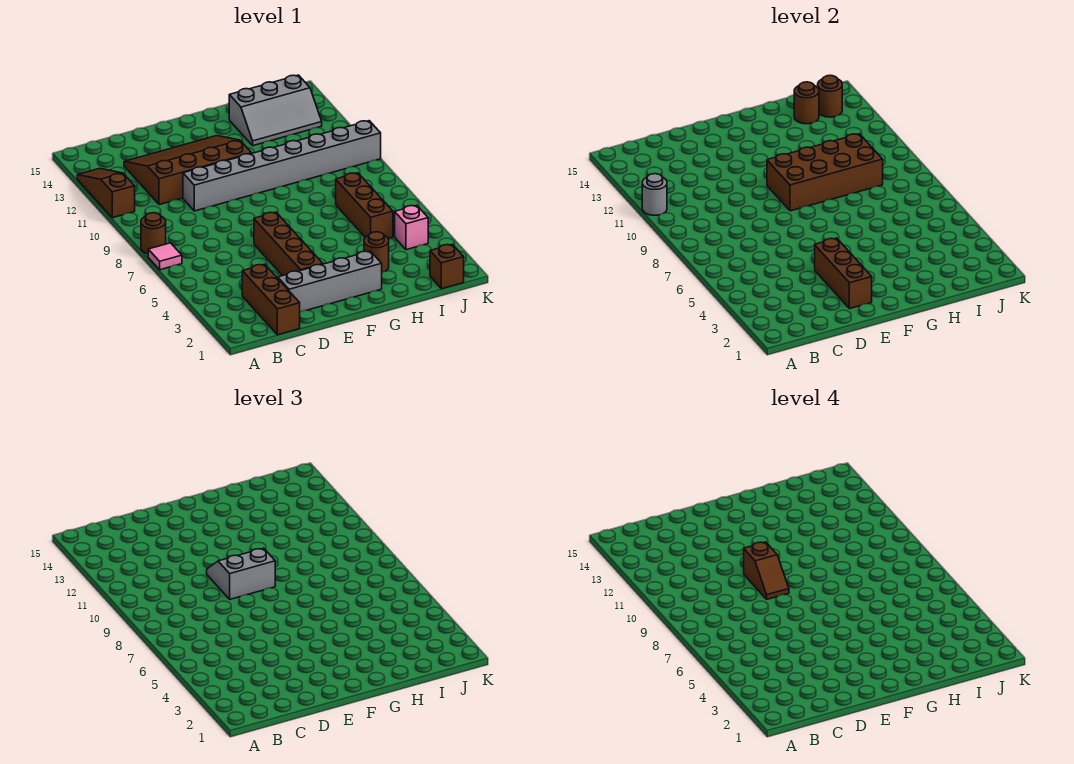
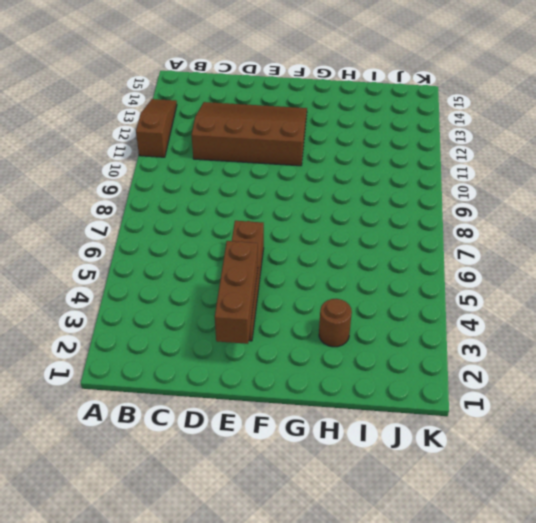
none -> pink tile A7 level 1
none -> brown round brick A8 level 1
none -> brown brick C1:C3 level 1

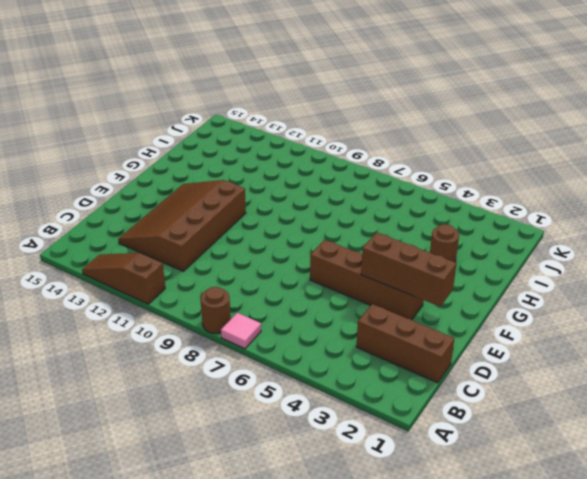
none -> grey brick D2:G2 level 1
none -> grey brick D10:K10 level 1
none -> grey slope H13:J14 level 1 top 14

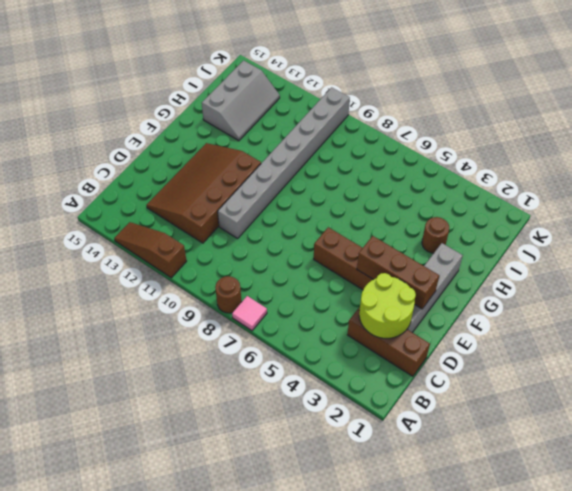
lime round brick C2:D3 level 2 -> none
none -> brown brick I5:I7 level 1
none -> brown brick J1 level 1
none -> pink brick J4 level 1

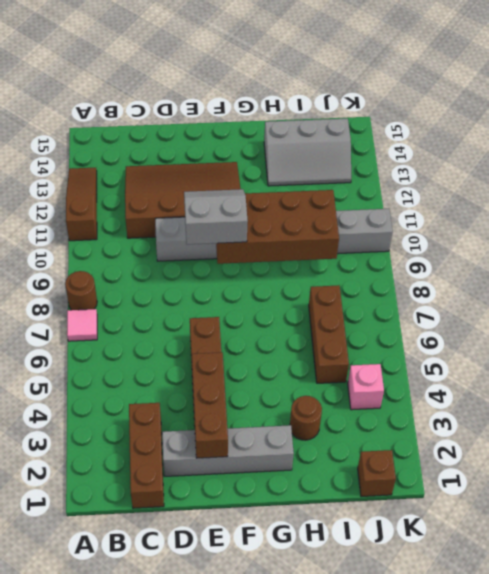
none -> grey round brick A11 level 2
none -> brown round brick I14 level 2
none -> brown round brick J14 level 2

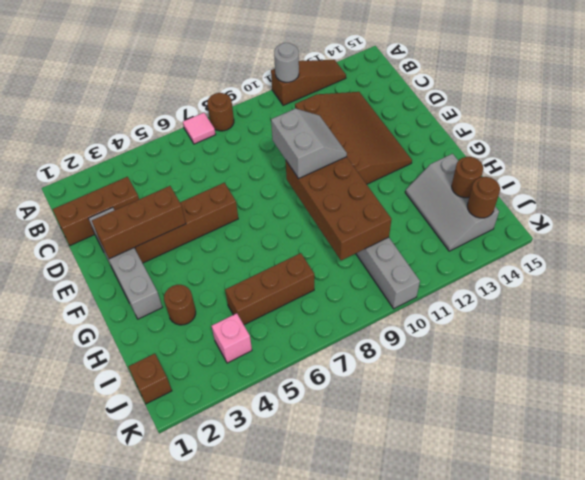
none -> brown slope E9:E10 level 4 top 10

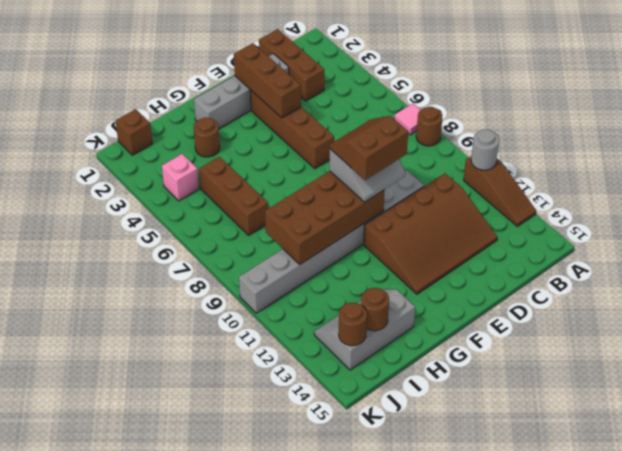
brown slope E9:F10 level 4 top 10 -> brown slope E9:E10 level 4 top 10

